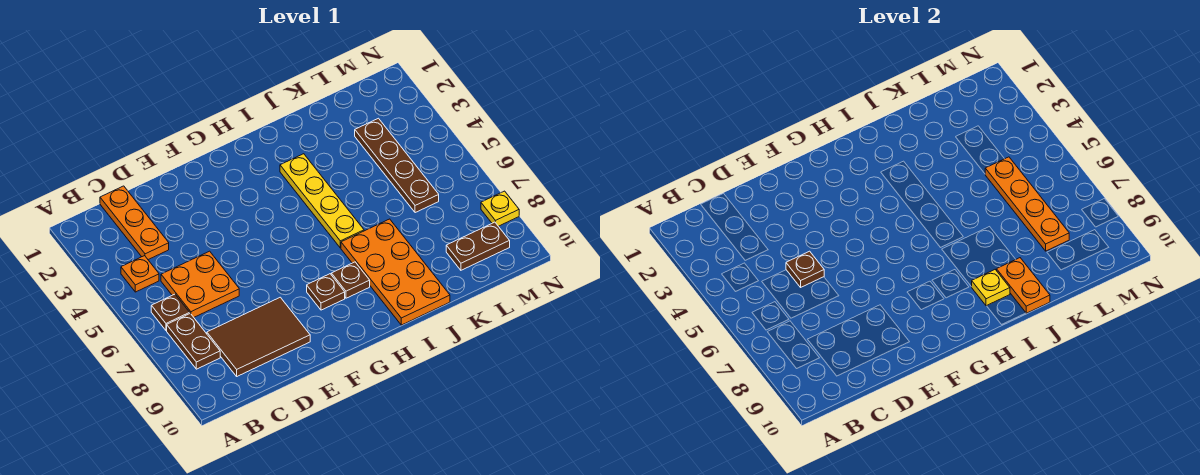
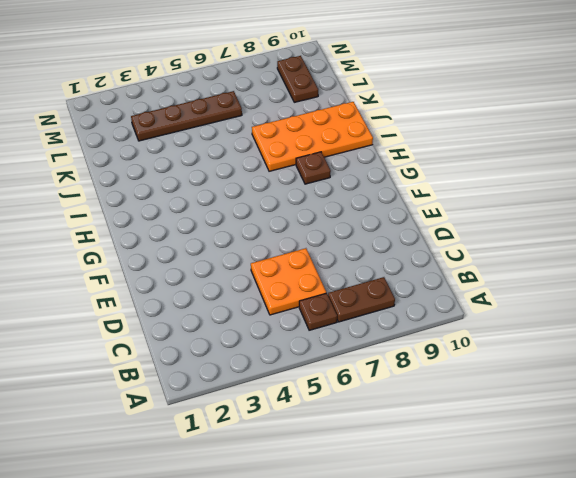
none -> orange plate B4 level 1
none -> orange plate C1:C3 level 1
none -> brown tile C8:E9 level 1

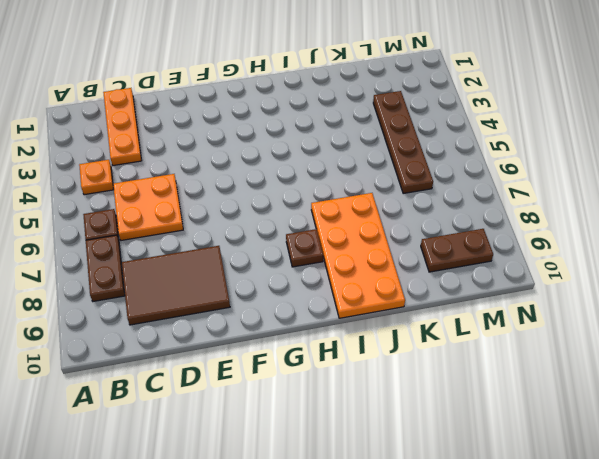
none -> brown plate G8 level 1
none -> yellow plate I3:I6 level 1
none -> yellow plate N8 level 1

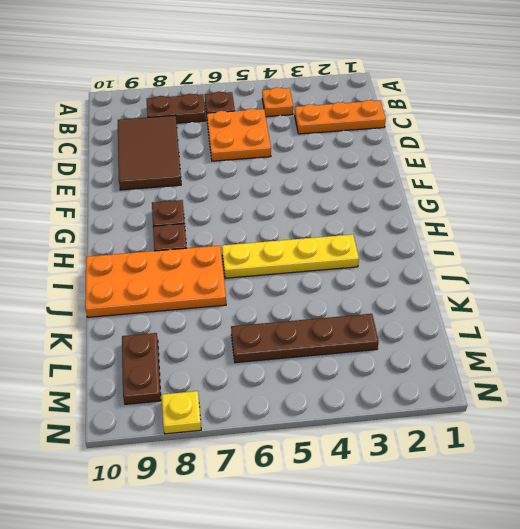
none -> brown plate D5 level 2
none -> yellow plate I9 level 2
none -> orange plate J9:J10 level 2

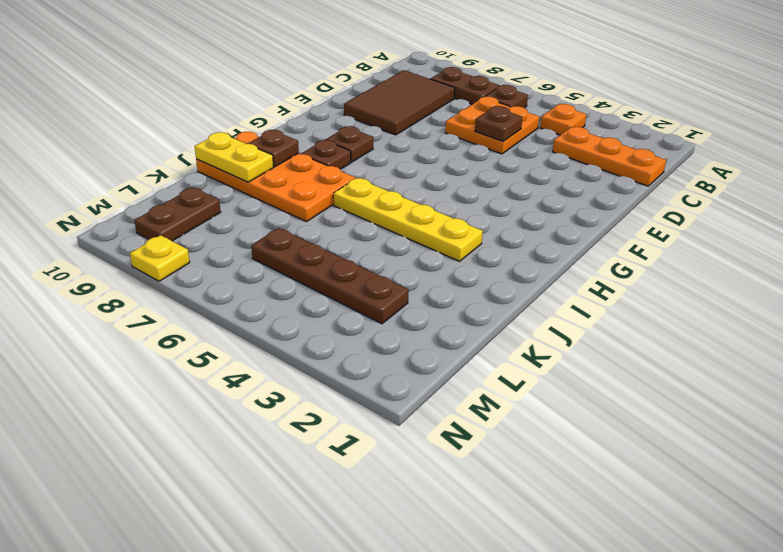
brown plate I9 level 2 -> yellow plate I9 level 2
yellow plate J9:J10 level 2 -> orange plate J9:J10 level 2
none -> orange plate L5:L8 level 2

